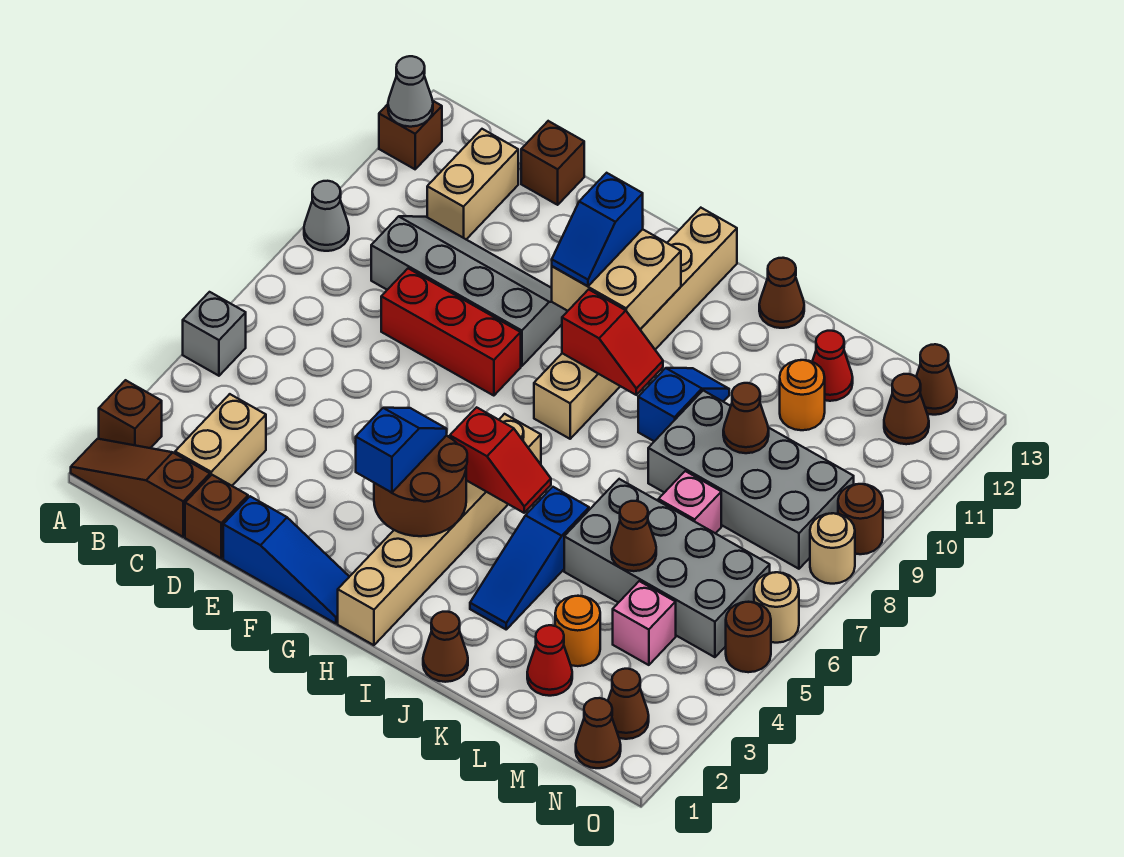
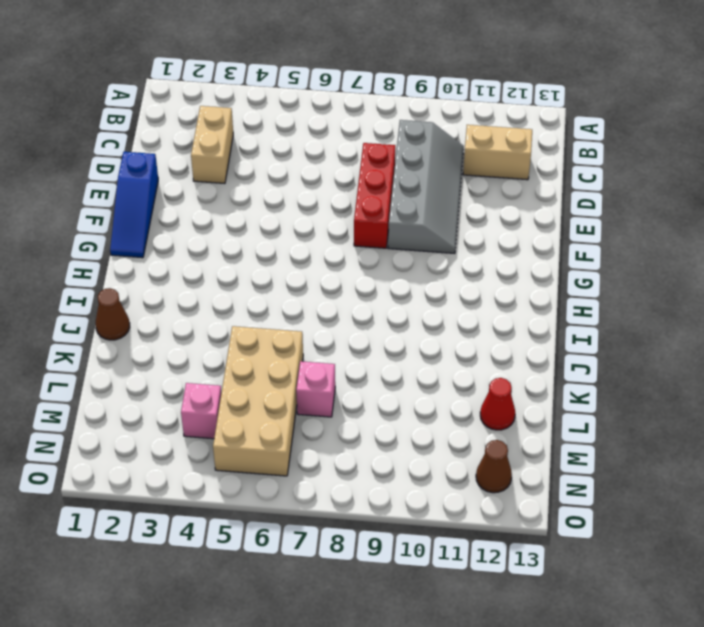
tan brick C3:D3 level 1 -> tan brick C2:C3 level 1
tan brick K5:N6 level 1 -> grey brick K5:N6 level 1
none -> brown slope A1:C1 level 1 top C
none -> brown brick A2 level 1
none -> grey brick A5 level 1
none -> grey cone A9 level 1

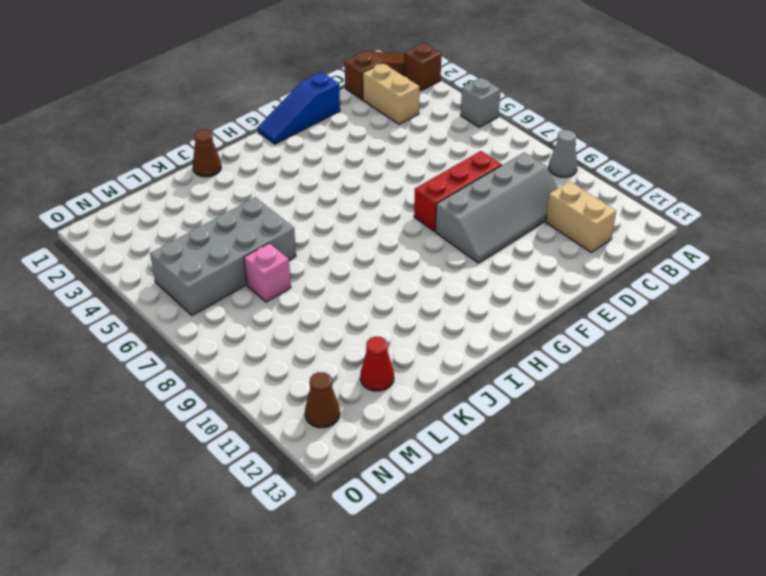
none -> brown brick A12 level 1
none -> brown brick D1 level 1
none -> brown brick D13 level 1
none -> tan brick H1:H6 level 1

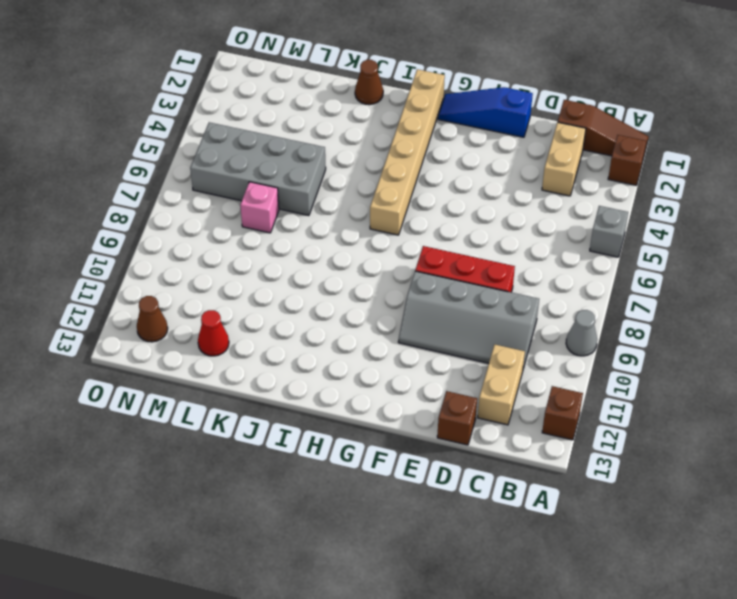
none -> brown brick D1 level 1
none -> tan brick H8:H13 level 1
none -> blue slope J3:J5 level 1 top 5
none -> blue slope J9:J10 level 1 top 9

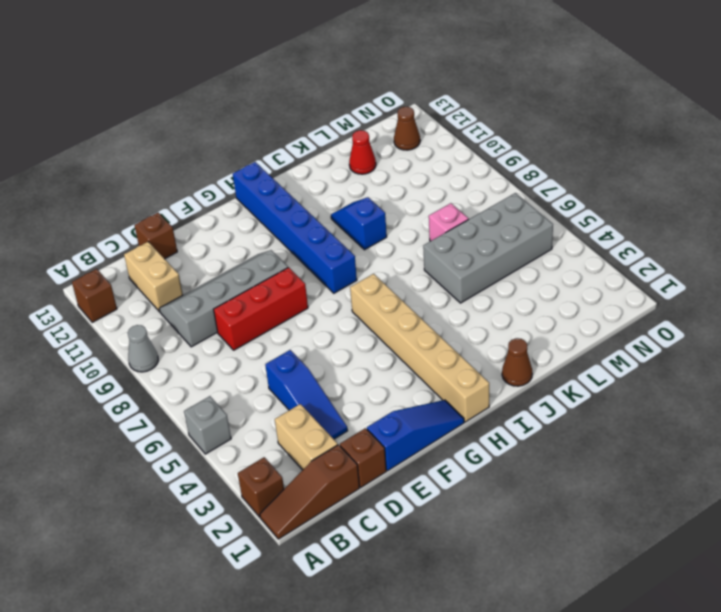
blue slope D3:D5 level 1 top 5 -> blue slope J3:J5 level 1 top 5
blue brick H8:H13 level 1 -> tan brick H8:H13 level 1
none -> brown cone J13 level 1
none -> grey brick K8:N9 level 1
none -> red cone L2 level 1
none -> orange round brick L3 level 1

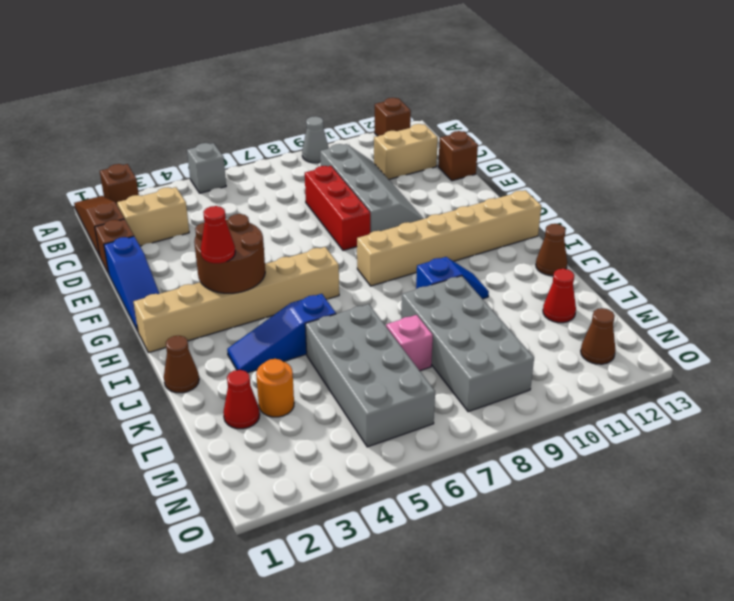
red cone H3 level 3 -> none
none -> orange round brick L11 level 1
none -> pink brick M4 level 1
none -> brown cone N1 level 1
none -> brown cone N2 level 1

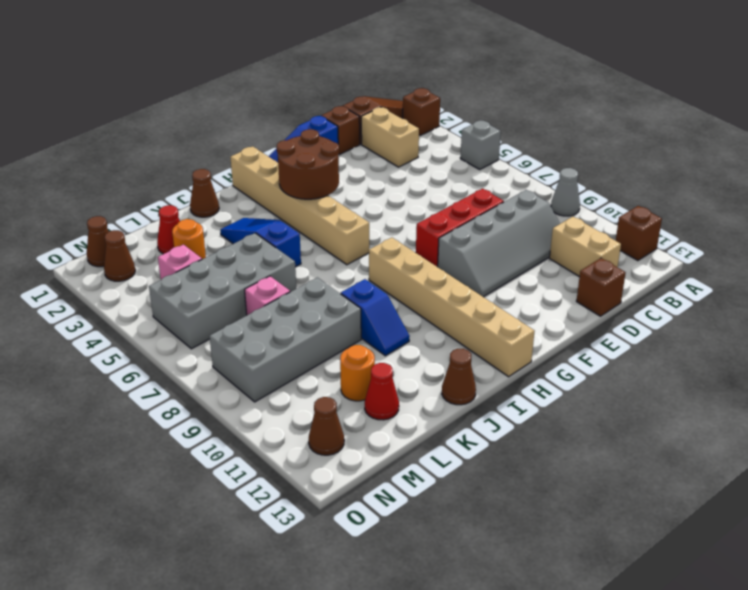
none -> brown cone N13 level 1
none -> brown round brick O5 level 1
none -> tan round brick O6 level 1
none -> tan round brick O8 level 1

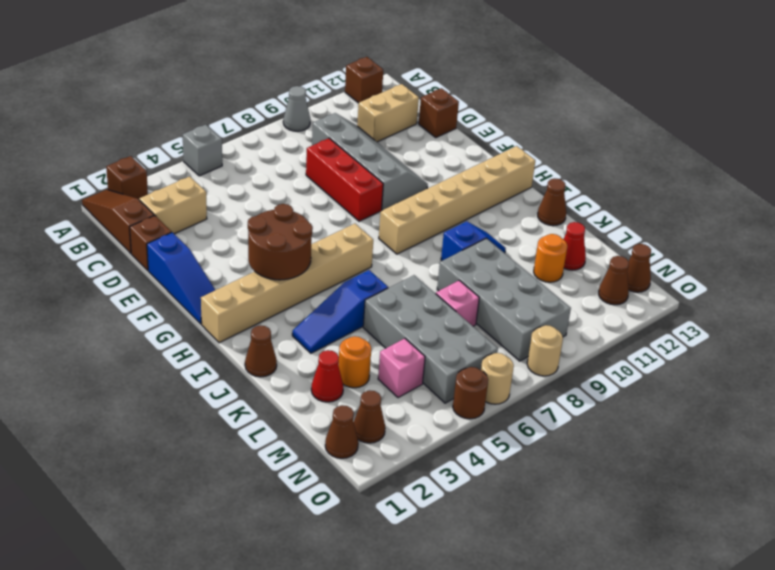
none -> brown round brick O9 level 1
none -> grey cone A12 level 2
none -> tan brick G10:H11 level 2
none -> red slope H5:I5 level 2 top H

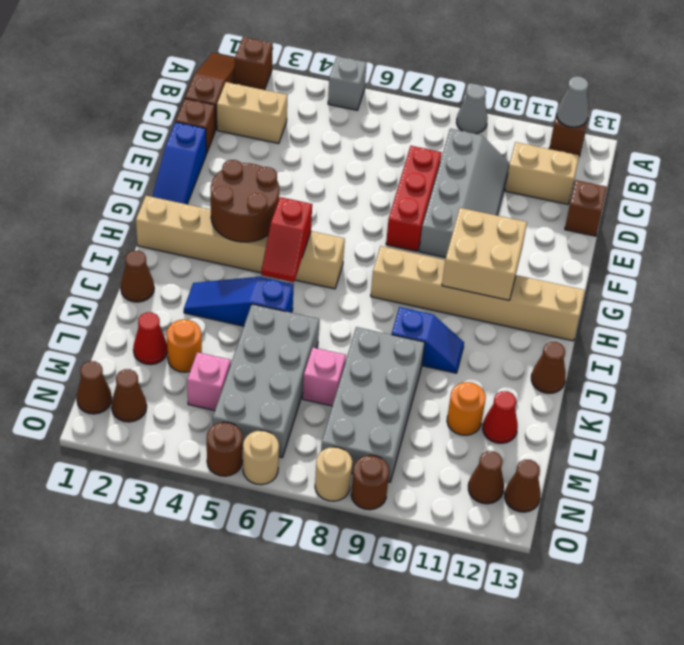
none -> red slope H9:I9 level 2 top H
none -> brown cone L5 level 2
none -> brown cone L9 level 2
none -> blue slope G3:G4 level 3 top 3

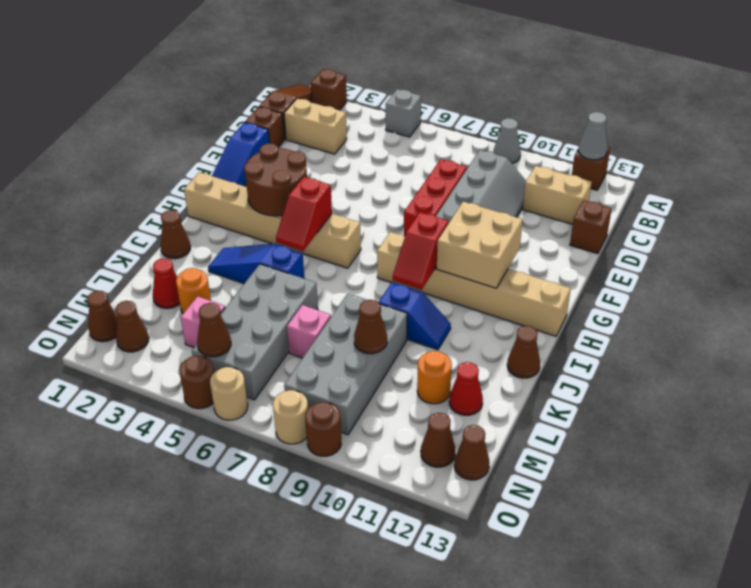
brown cone N5 level 2 -> brown cone L5 level 2
none -> blue slope G3:G4 level 3 top 3
none -> blue slope G10:G11 level 3 top 11

